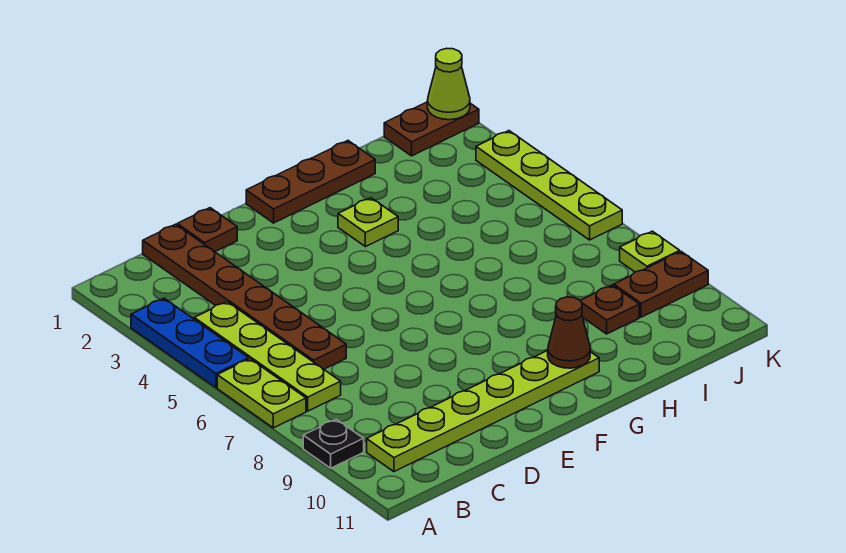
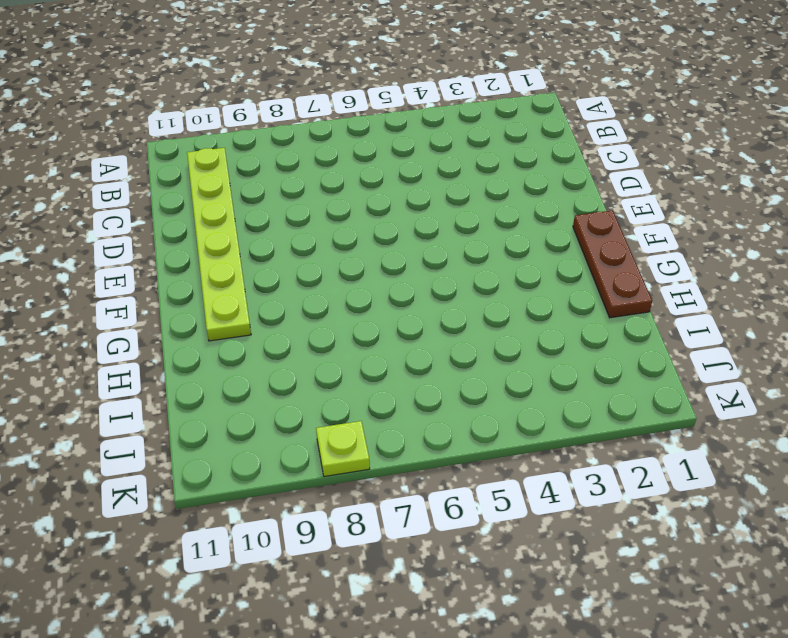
none -> blue plate A3:A5 level 1
none -> lime plate A6:A7 level 1
none -> black plate A9 level 1

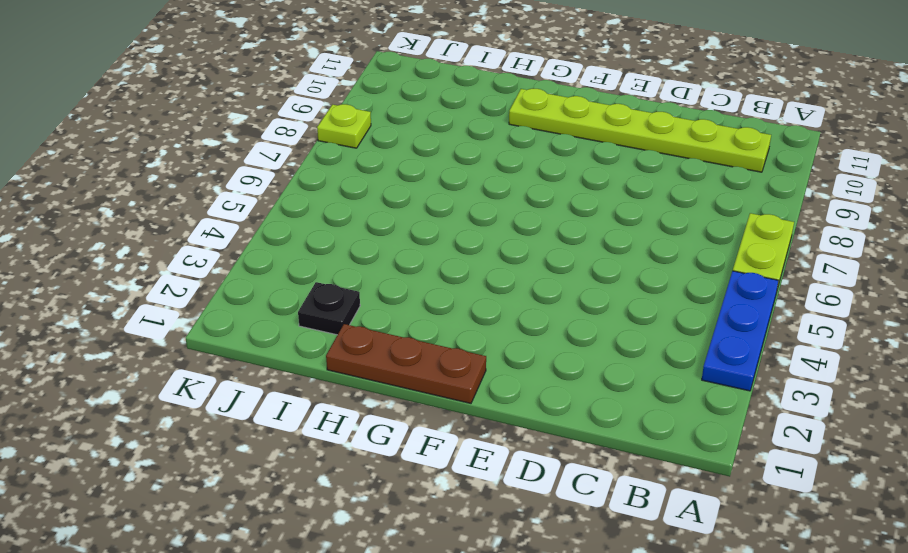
black plate I2 level 1 -> black plate A9 level 1
none -> lime plate B4:B7 level 1
none -> brown plate C1:C6 level 1
none -> brown plate D1 level 1

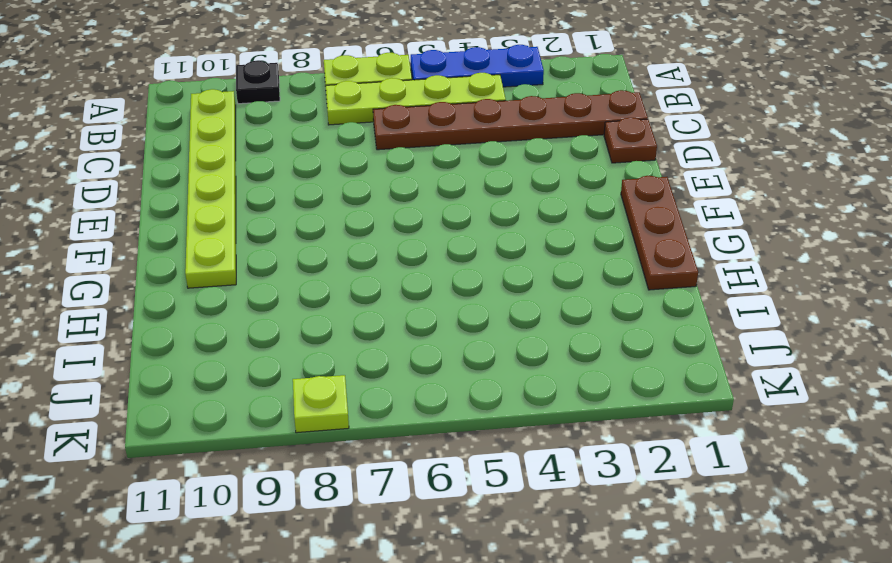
none -> lime plate G3 level 1
none -> brown plate I9 level 1
none -> brown plate J1:K1 level 1

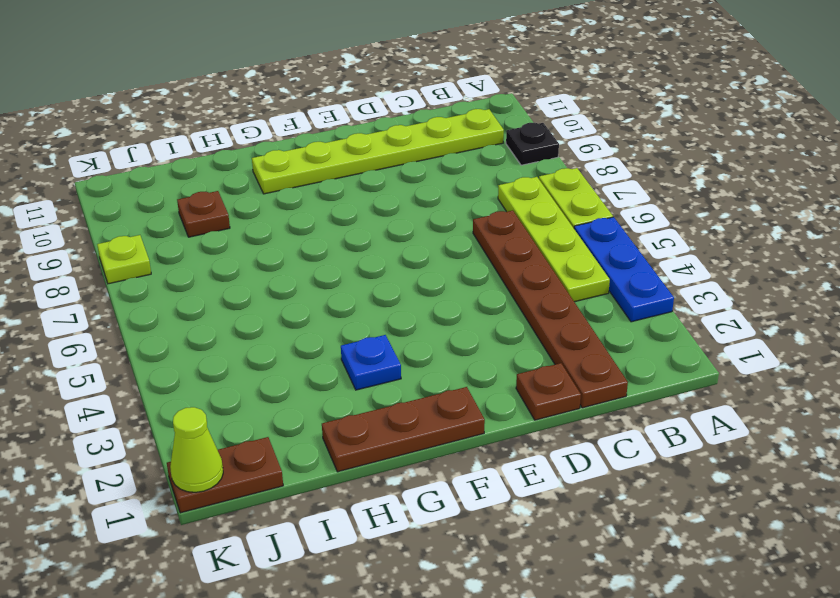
blue plate G3 level 1 -> lime plate G3 level 1
none -> brown plate J9:K9 level 1
none -> lime plate K3:K6 level 1
none -> brown cone G10 level 2

